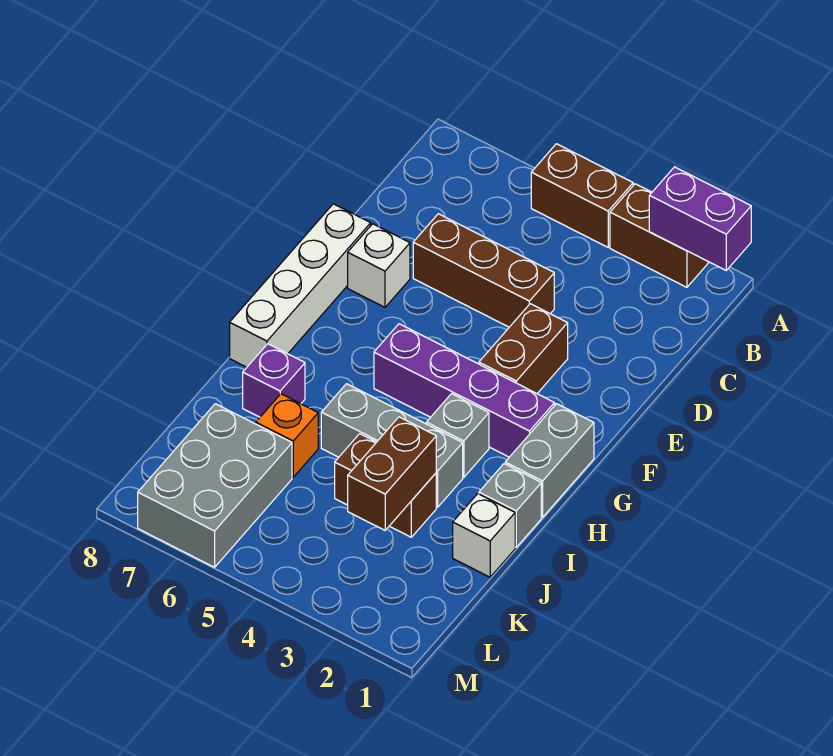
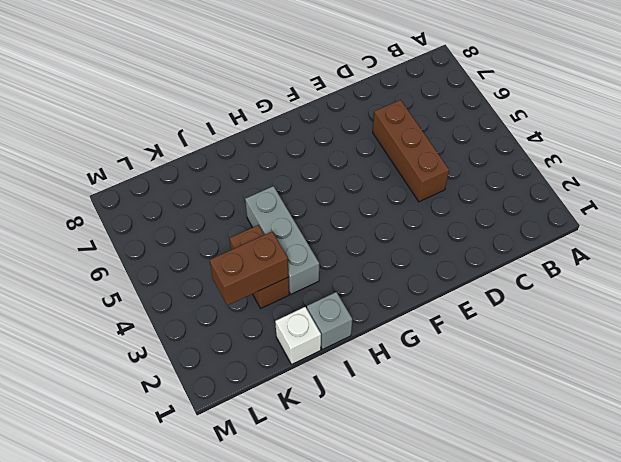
none -> brown brick A2:A3 level 1
none -> brown brick A4:A5 level 1
none -> brown brick E3:F3 level 1

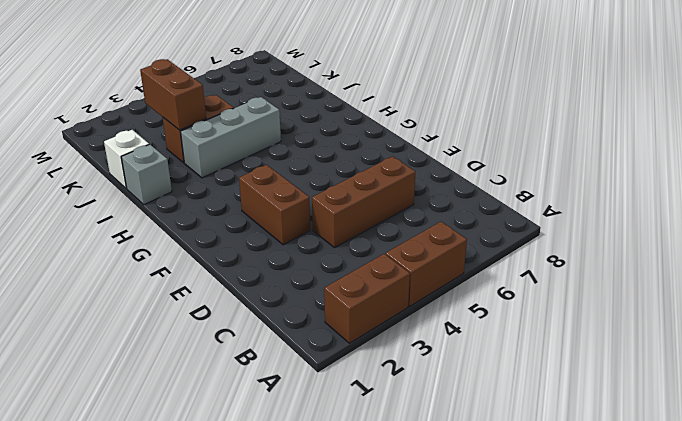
none -> white brick E7 level 1
none -> white brick E8:H8 level 1
none -> grey brick G1:H1 level 1

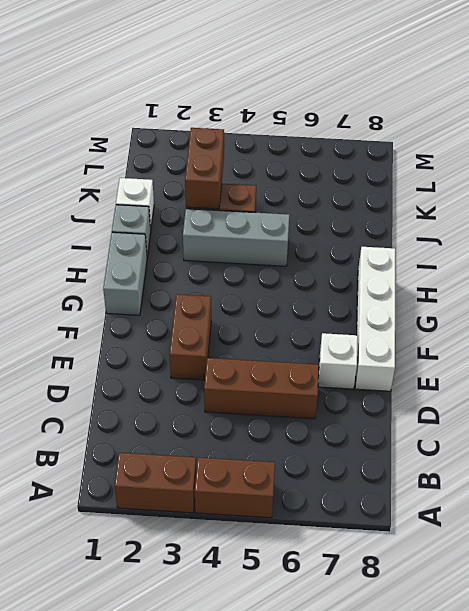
none -> purple brick G2:G5 level 1
none -> grey brick H3 level 1
none -> purple brick I7 level 1

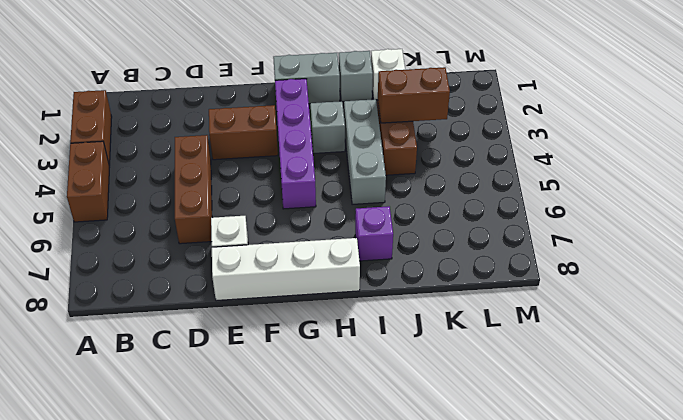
none -> orange brick J6 level 1
none -> grey brick K6:M7 level 1
none -> purple brick A1:A2 level 2

